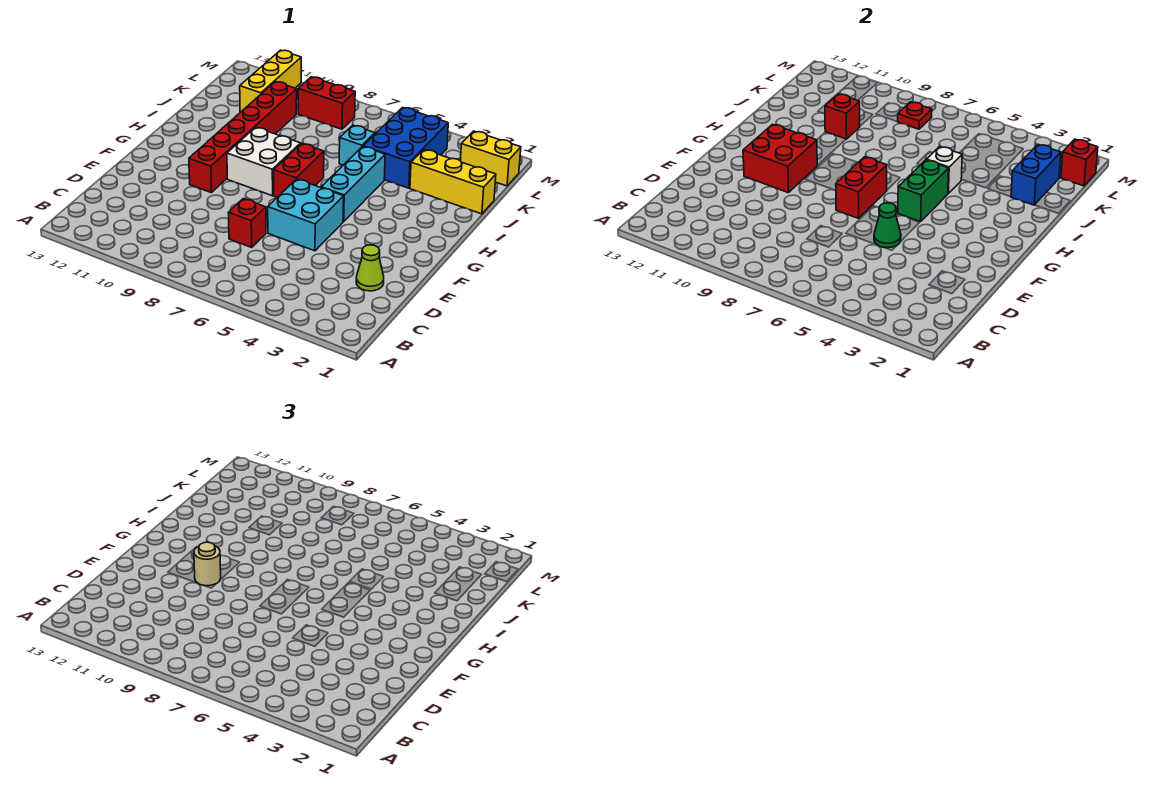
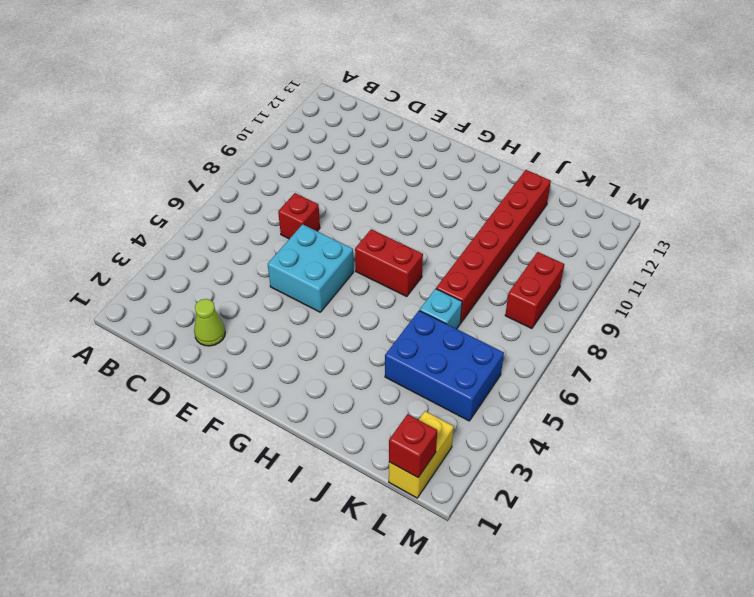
red brick J7:J12 level 1 -> red brick F10:K10 level 1
none -> cyan brick G5:I5 level 1
none -> white brick G8:H9 level 1
none -> yellow brick J1:J3 level 1

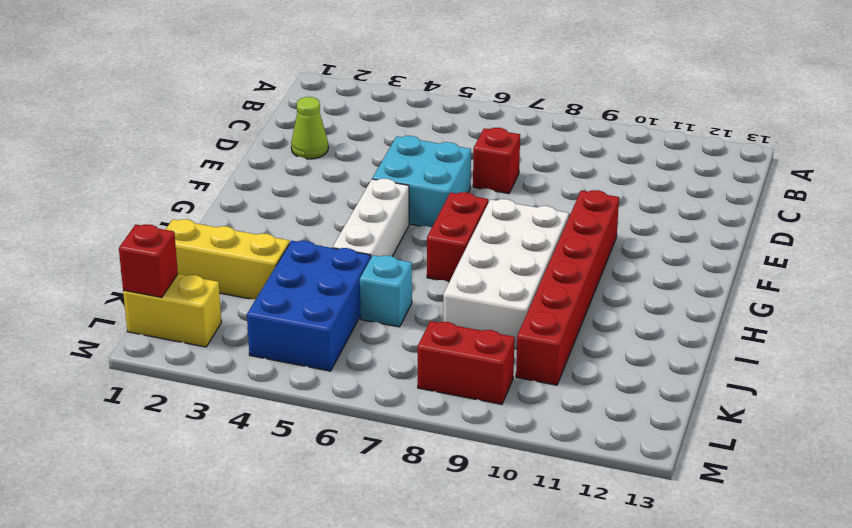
white brick G5:I5 level 1 -> cyan brick G5:I5 level 1
white brick G8:J9 level 1 -> white brick G8:H9 level 1
none -> yellow brick K11:M11 level 1
none -> green cone E5 level 2
none -> red brick F7:G7 level 2

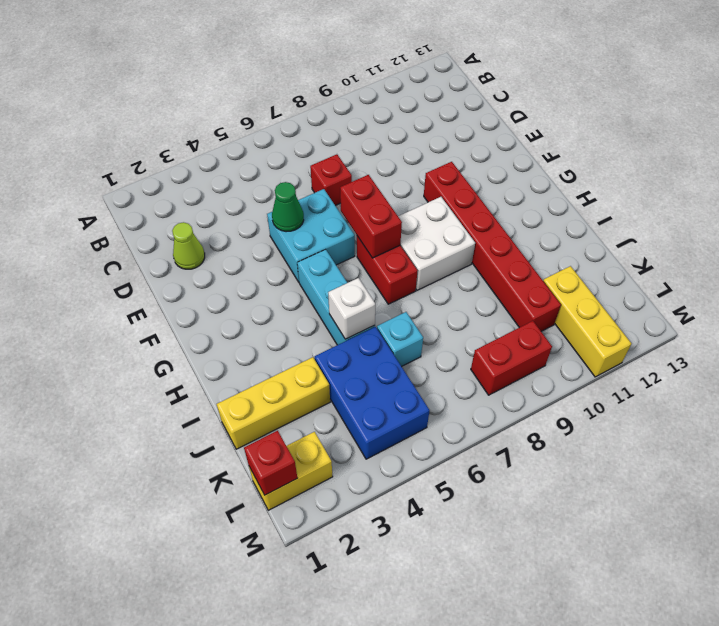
none -> red brick F10:G11 level 2
none -> green brick G5:H5 level 2
none -> blue brick J2:K2 level 2

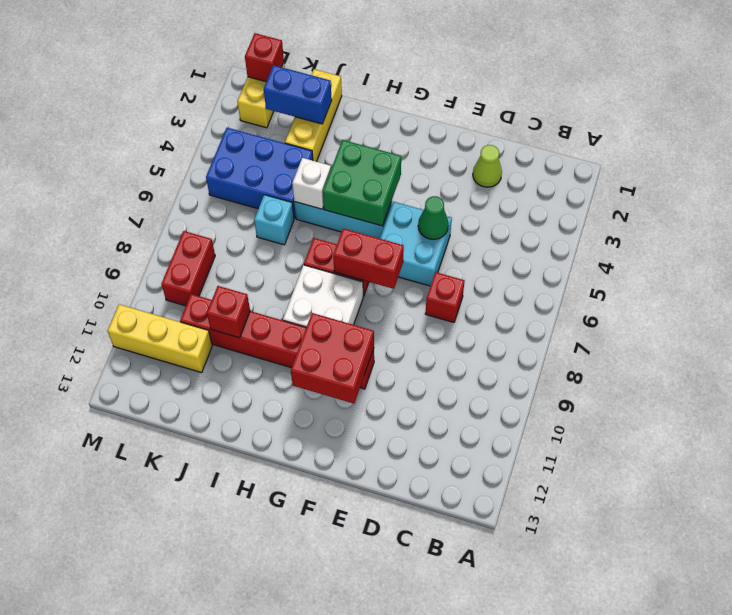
green brick G4:H5 level 2 -> green brick G5:H5 level 2
none -> red plate L8 level 2
none -> tan round brick F10 level 3

